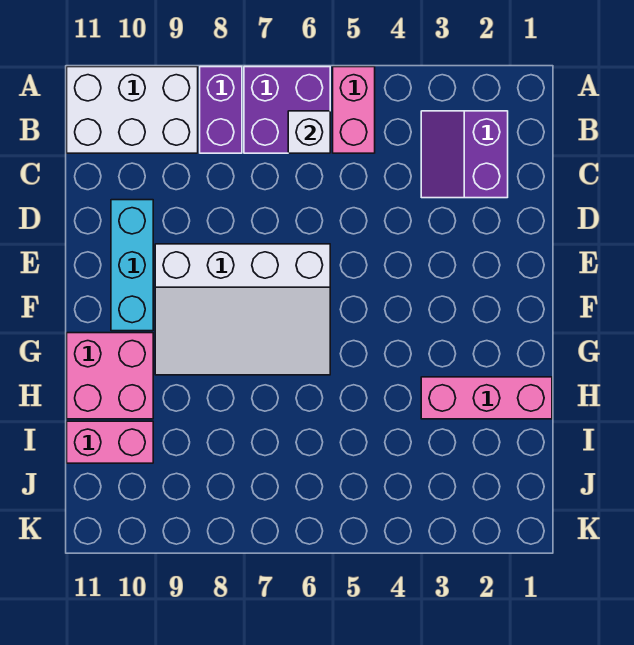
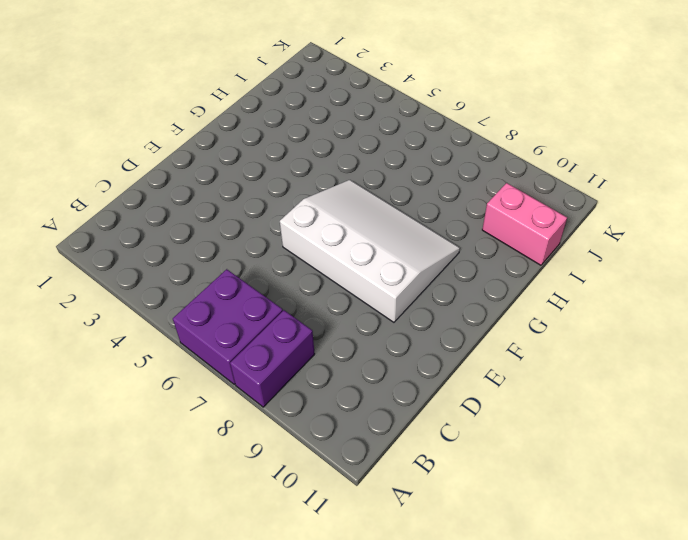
none -> pink brick A5:B5 level 1
none -> white brick A9:B11 level 1

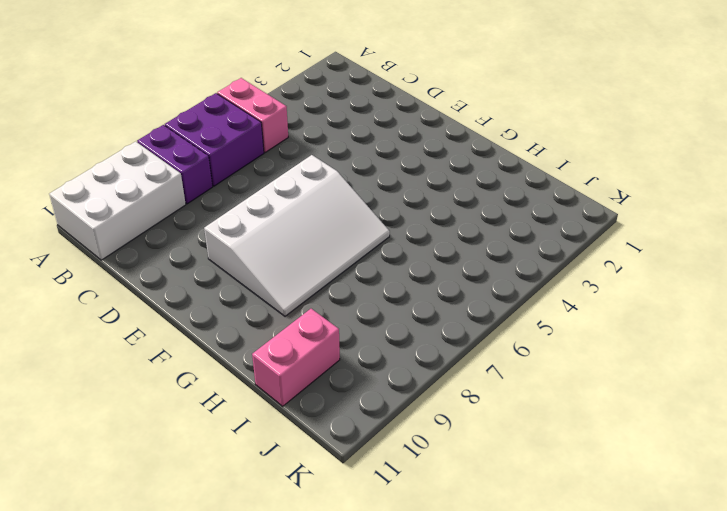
none -> purple slope B2:C3 level 1 top 2
none -> cyan brick D10:F10 level 1

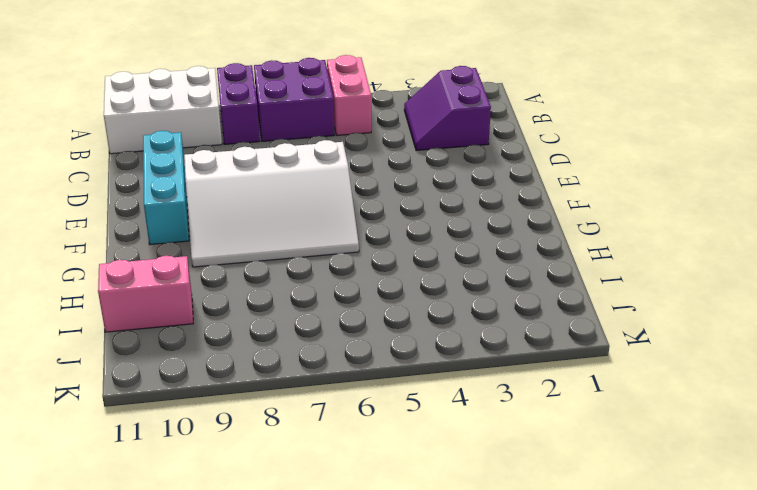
none -> pink brick G10:H11 level 1
none -> pink brick H1:H3 level 1

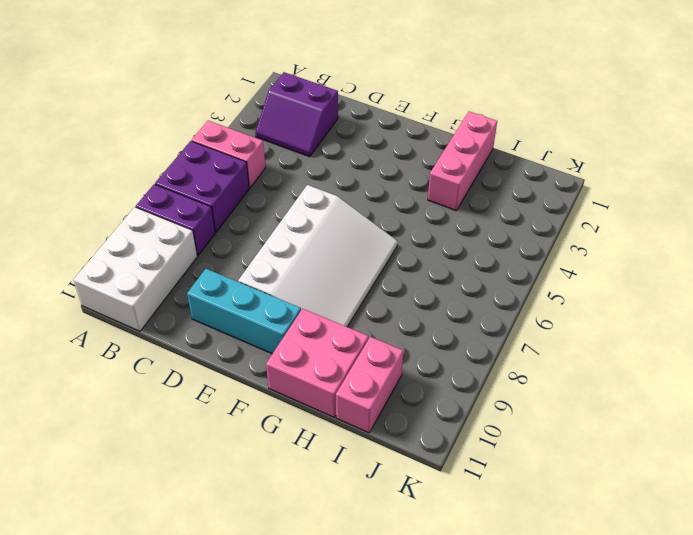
none -> white brick B6 level 2

